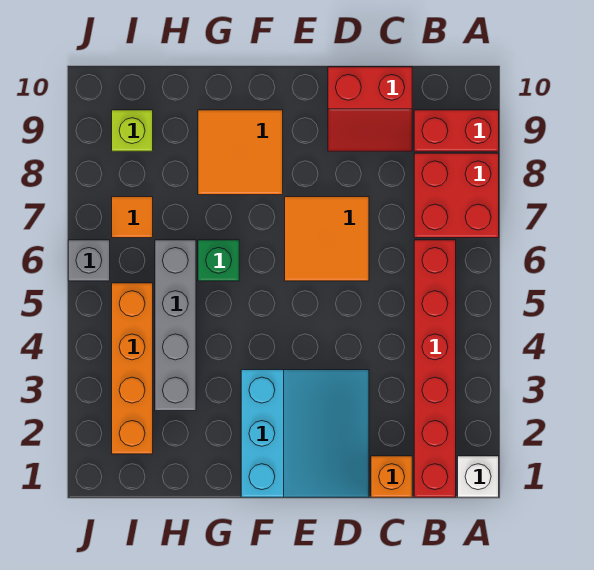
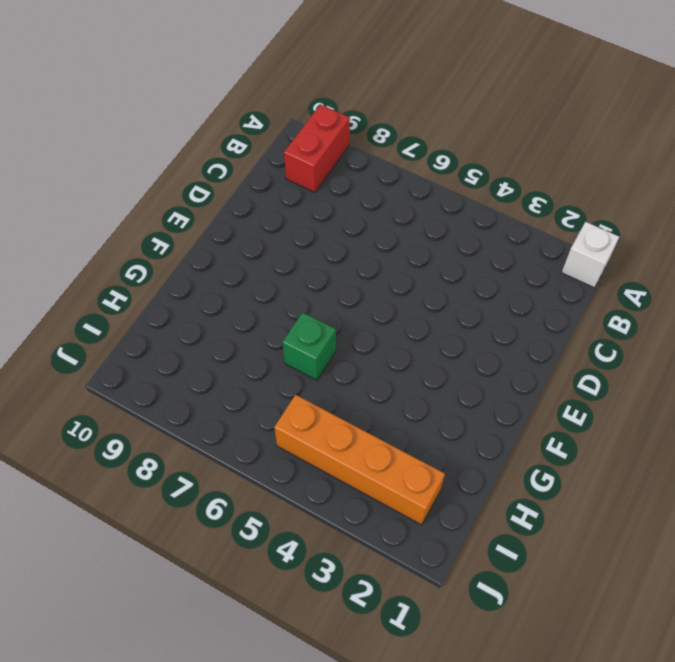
none -> red brick A7:B8 level 1
none -> red brick B1:B6 level 1
none -> orange brick C1 level 1

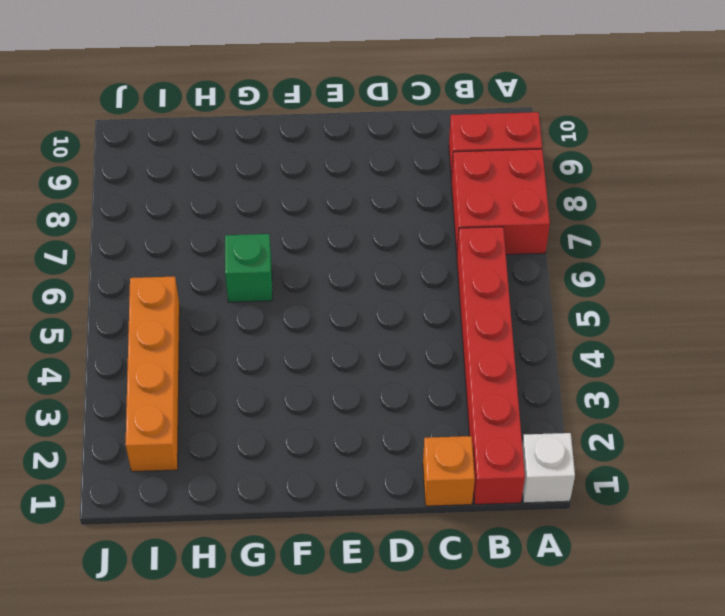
none -> red slope C9:D10 level 1 top 10
none -> cyan slope D1:F3 level 1 top F
none -> orange tile D6:E7 level 1

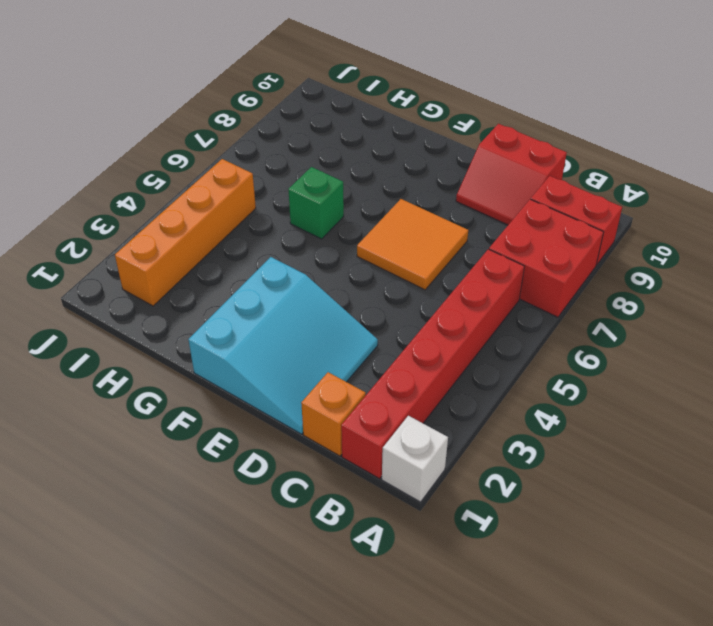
none -> orange tile F8:G9 level 1
none -> grey brick H3:H6 level 1
none -> orange tile I7 level 1

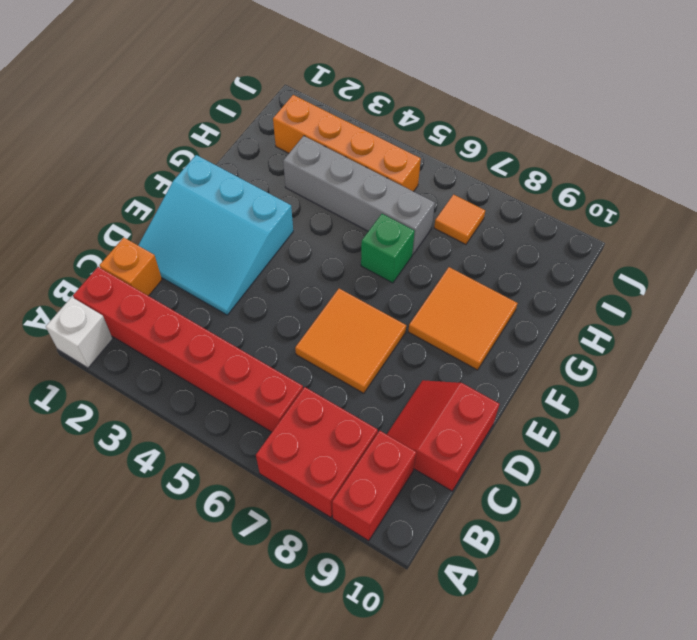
none -> lime brick I9 level 1
none -> grey brick J6 level 1

